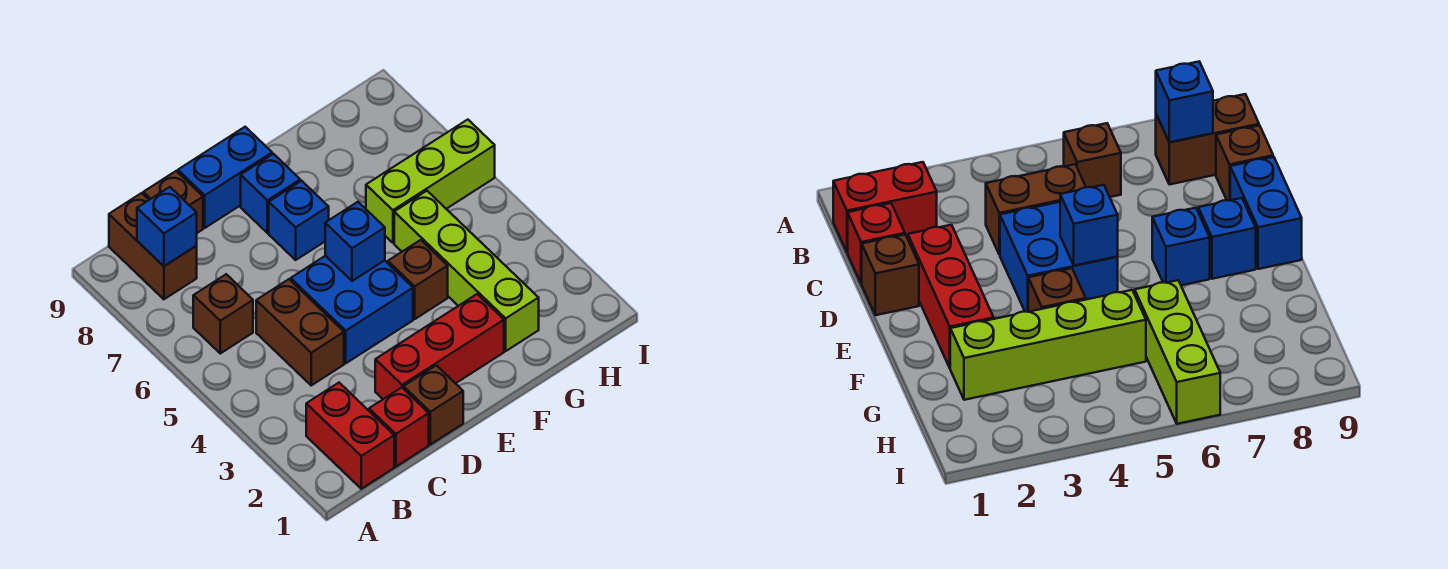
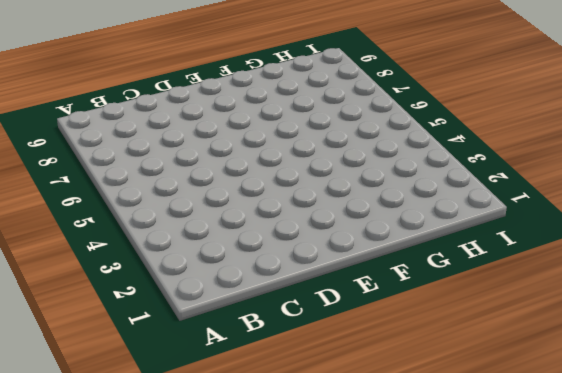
none -> red brick B1:B2 level 1
none -> brown brick B6 level 1
none -> brown brick B8:B9 level 1

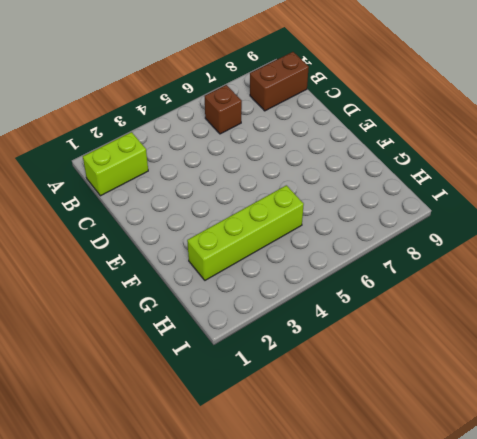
lime brick B1:B2 level 1 -> red brick B1:B2 level 1
none -> red brick C1 level 1
none -> brown brick C4:C5 level 1
none -> brown brick C9 level 1

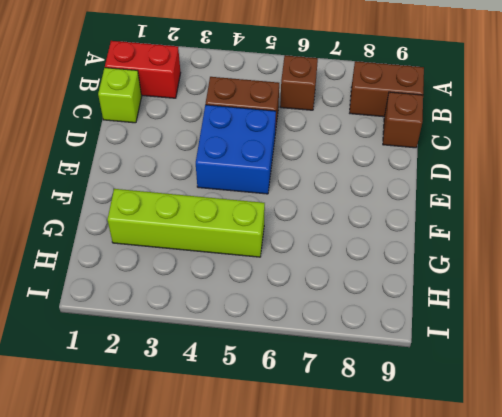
lime brick C1 level 1 -> red brick C1 level 1
none -> brown brick D1 level 1
none -> red brick D2:F2 level 1
none -> blue brick D9:E9 level 1

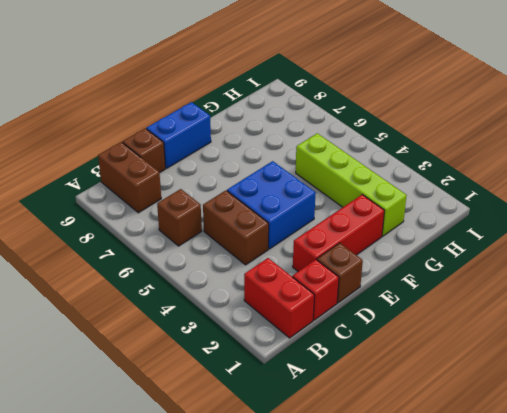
none -> blue brick E7 level 1
none -> blue brick E8 level 1
none -> brown brick F4 level 1

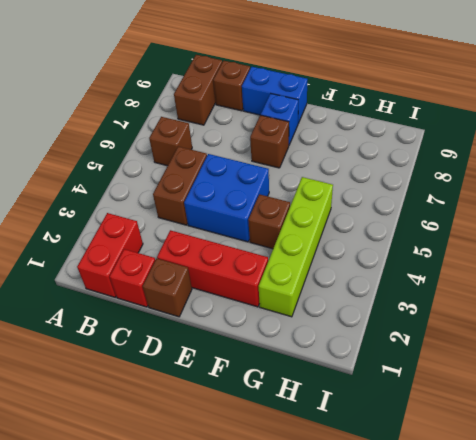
brown brick E7 level 1 -> blue brick E7 level 1
none -> lime brick G6:I6 level 1
none -> blue brick B8 level 2
none -> blue brick E5 level 2

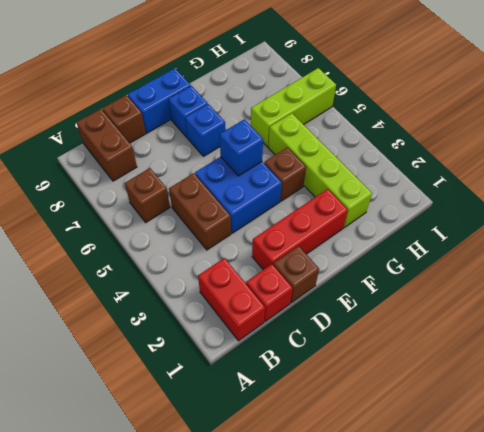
none -> blue brick B8 level 2

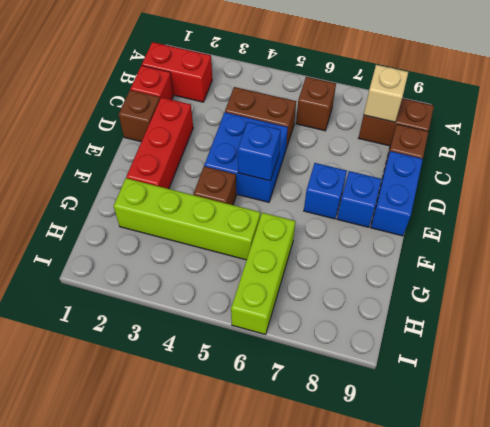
tan brick B8 level 2 -> blue brick B8 level 2

